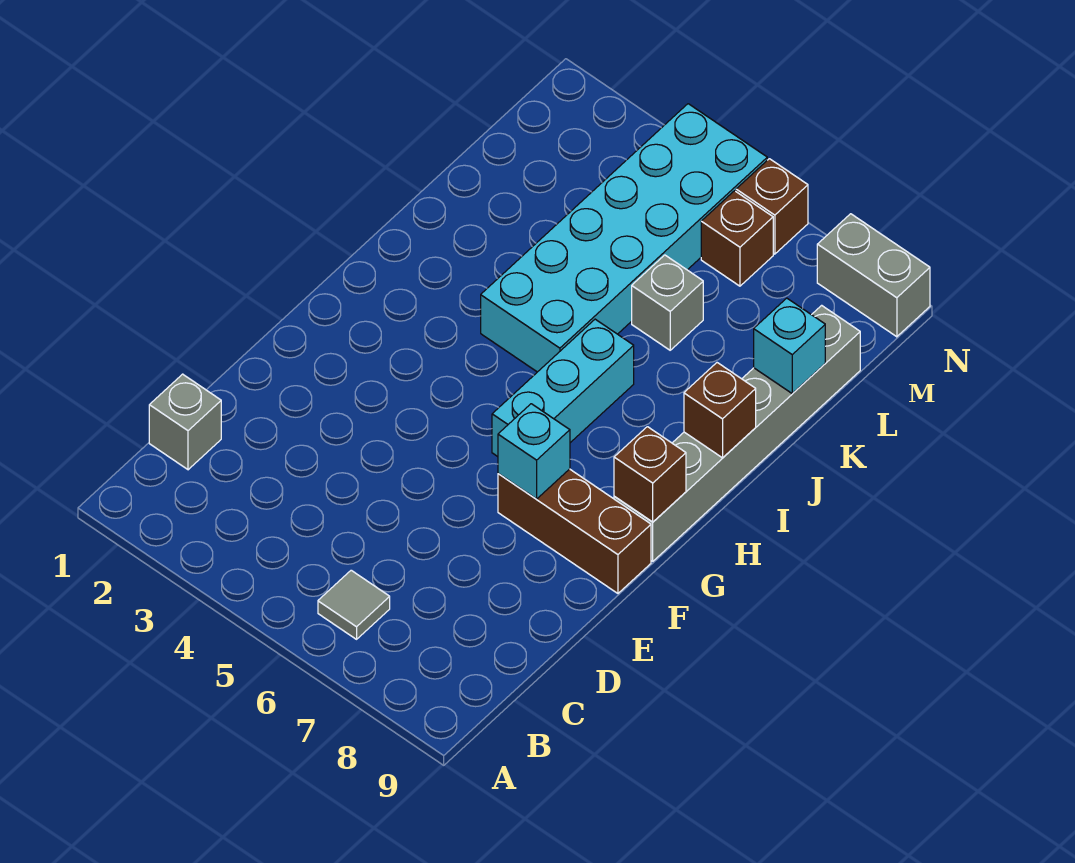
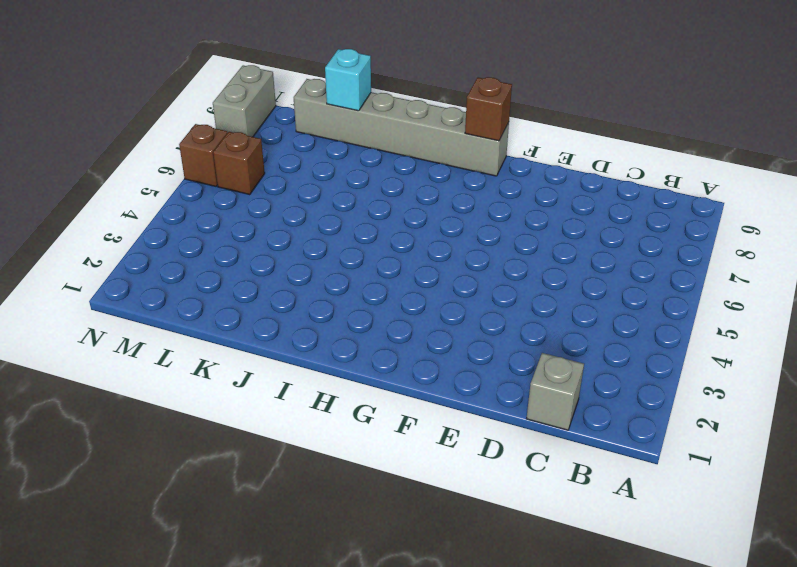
none -> grey tile B6 level 1
none -> brown brick F7:F9 level 1
none -> cyan brick G6:I6 level 1

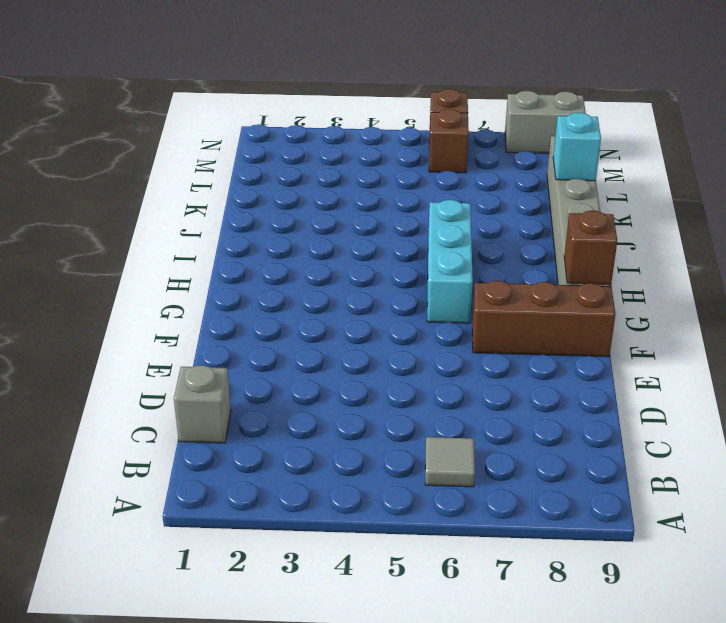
none -> cyan brick I4:N5 level 1
none -> grey brick K6 level 1
none -> cyan brick F7 level 2

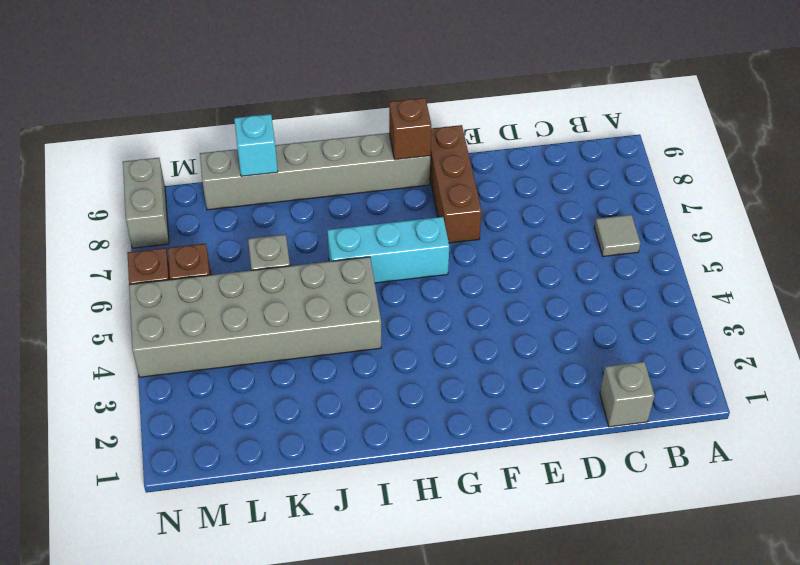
grey brick I4:N5 level 1 -> cyan brick I4:N5 level 1
none -> cyan brick F7 level 2
none -> brown brick I9 level 2

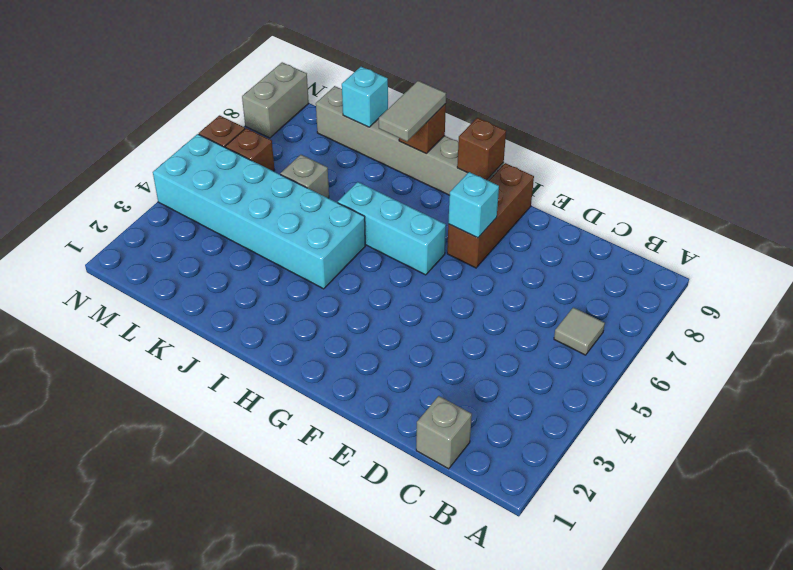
grey tile I8:I9 level 3 -> none

